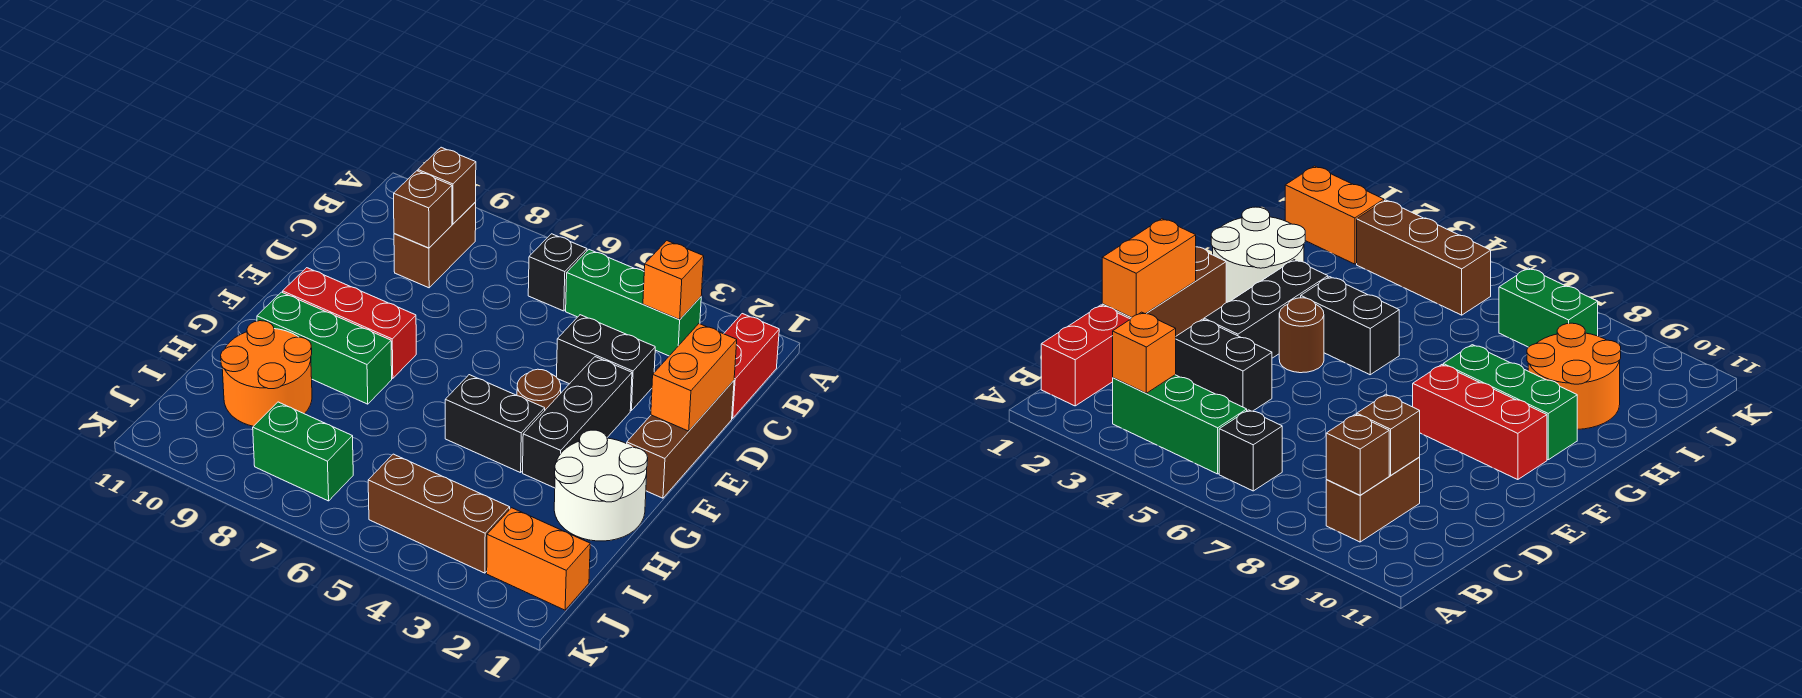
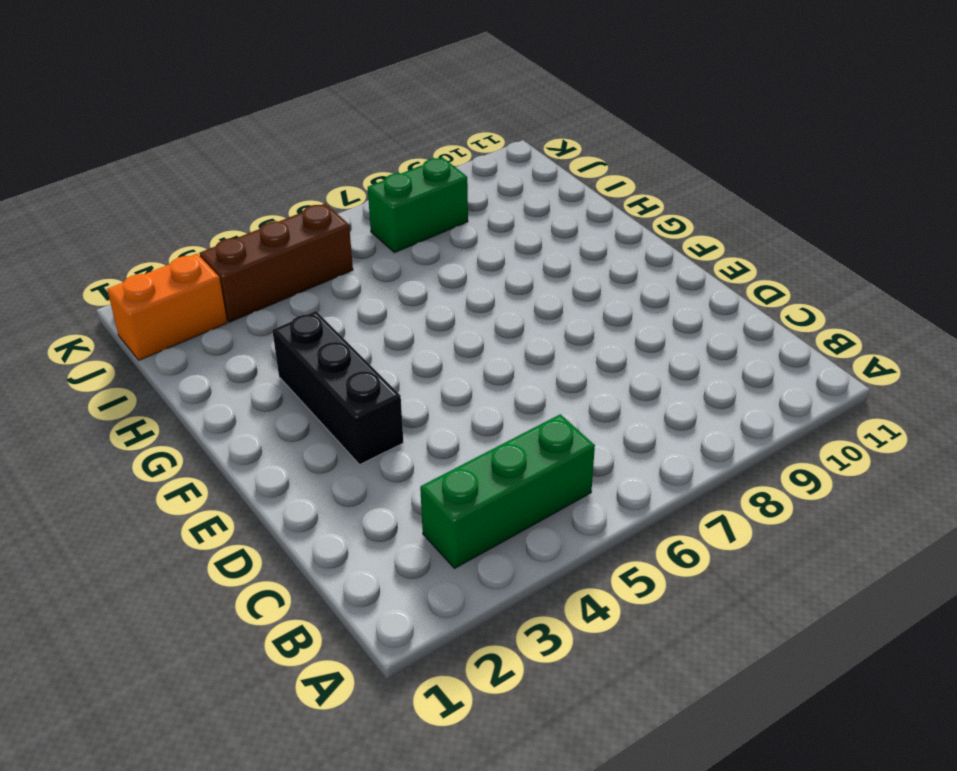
none -> red brick B1:C1 level 1
none -> black brick B6 level 1
none -> brown brick B9:C9 level 1

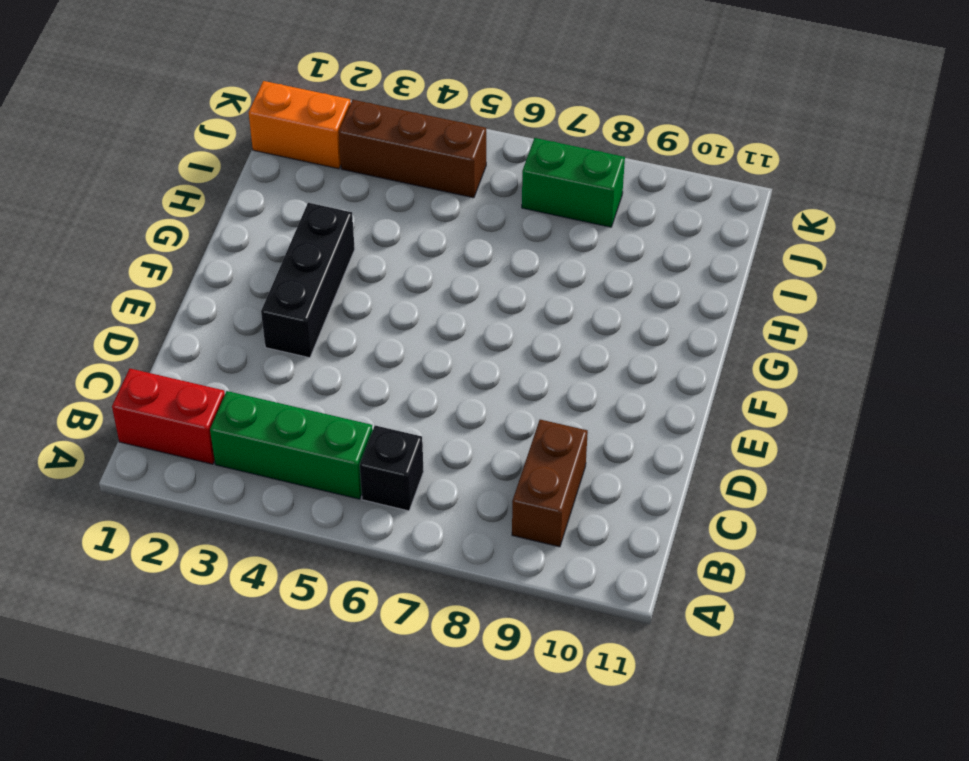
red brick B1:B2 level 1 -> red brick B1:C1 level 1
none -> brown brick D1:F1 level 1
none -> black brick D3:D4 level 1
none -> brown round brick F4 level 1

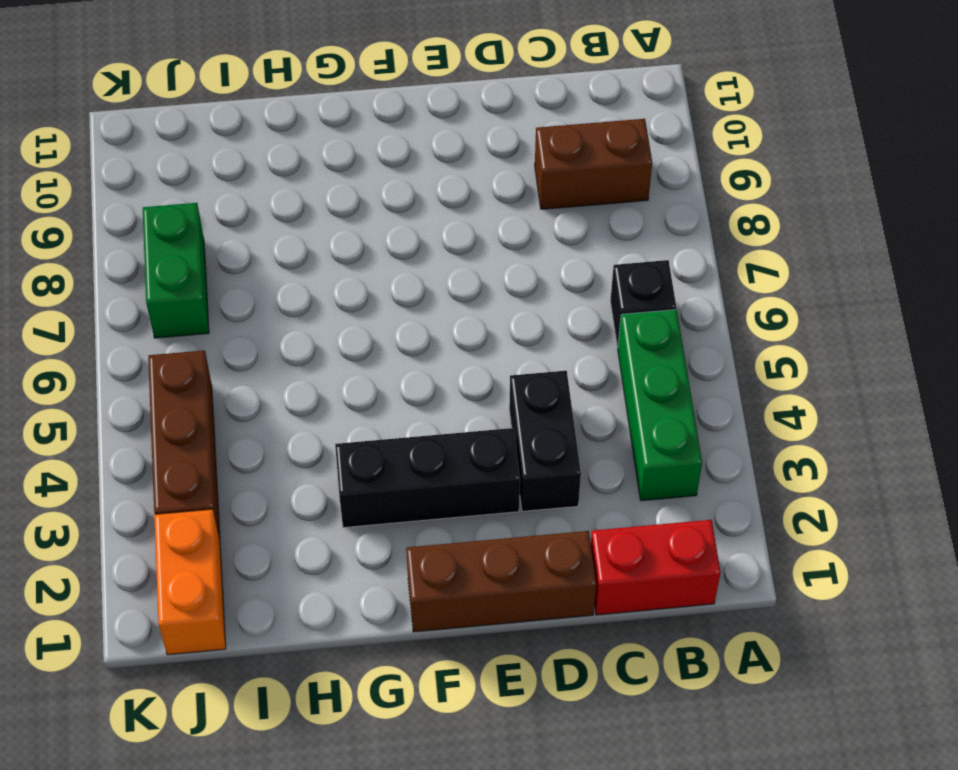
none -> brown round brick F4 level 1
none -> red brick F8:F10 level 1
none -> white round brick G1:H2 level 1

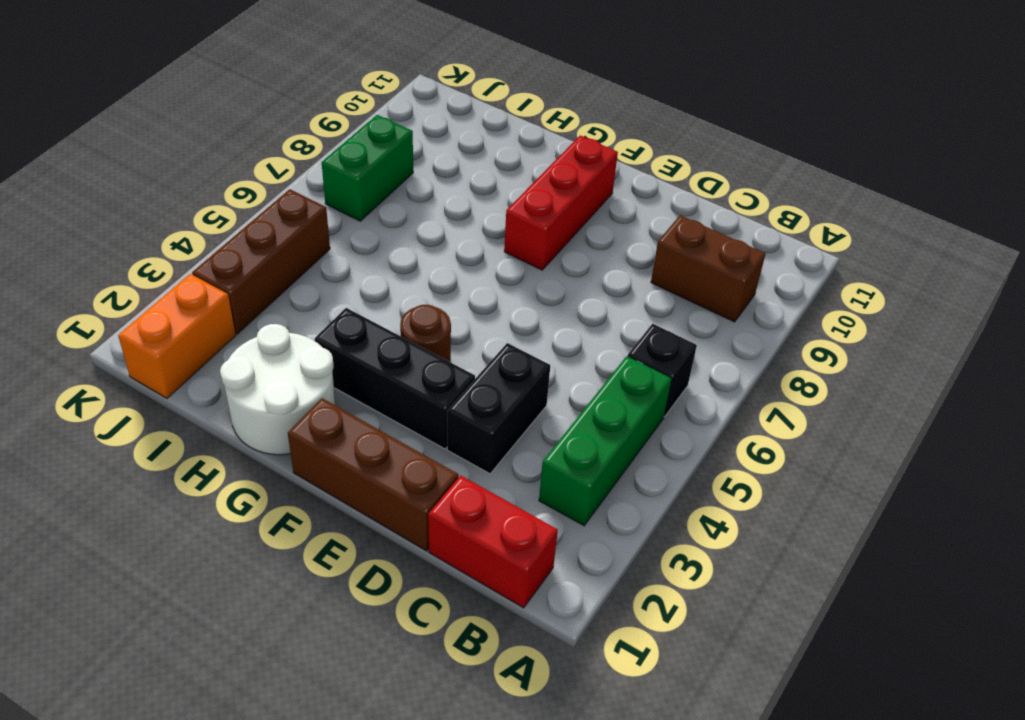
none -> black brick G4:G5 level 1
none -> green brick G8:G10 level 1
none -> orange round brick H9:I10 level 1

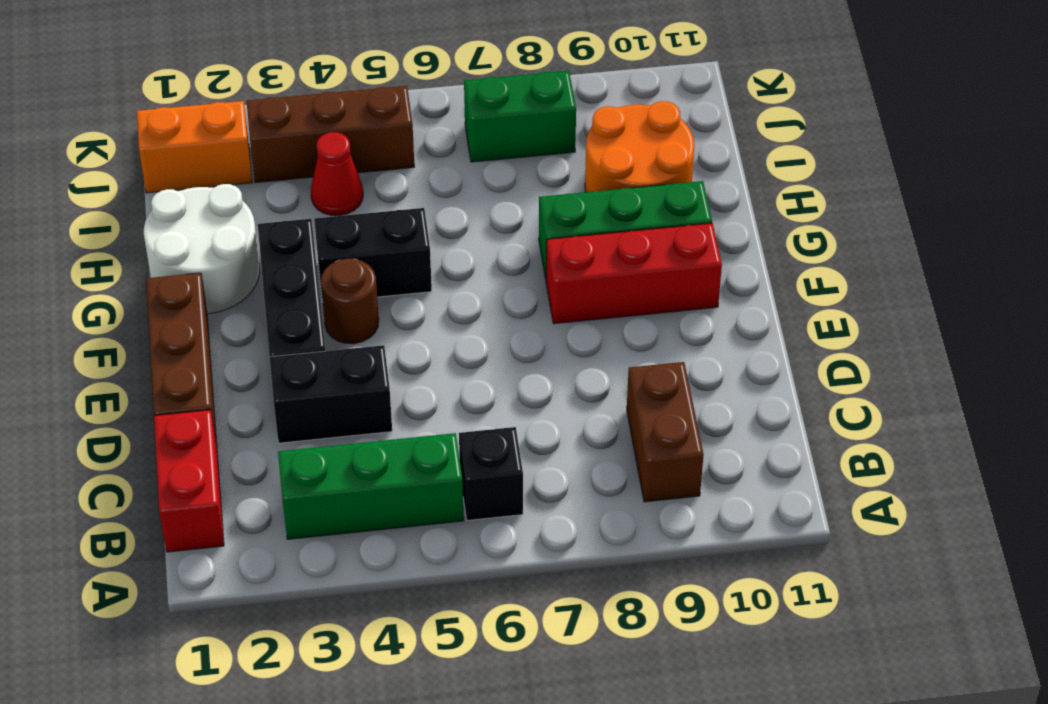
red cone I4 level 1 -> none
none -> orange brick B3 level 2
none -> brown brick B9 level 2
none -> brown brick C9 level 2

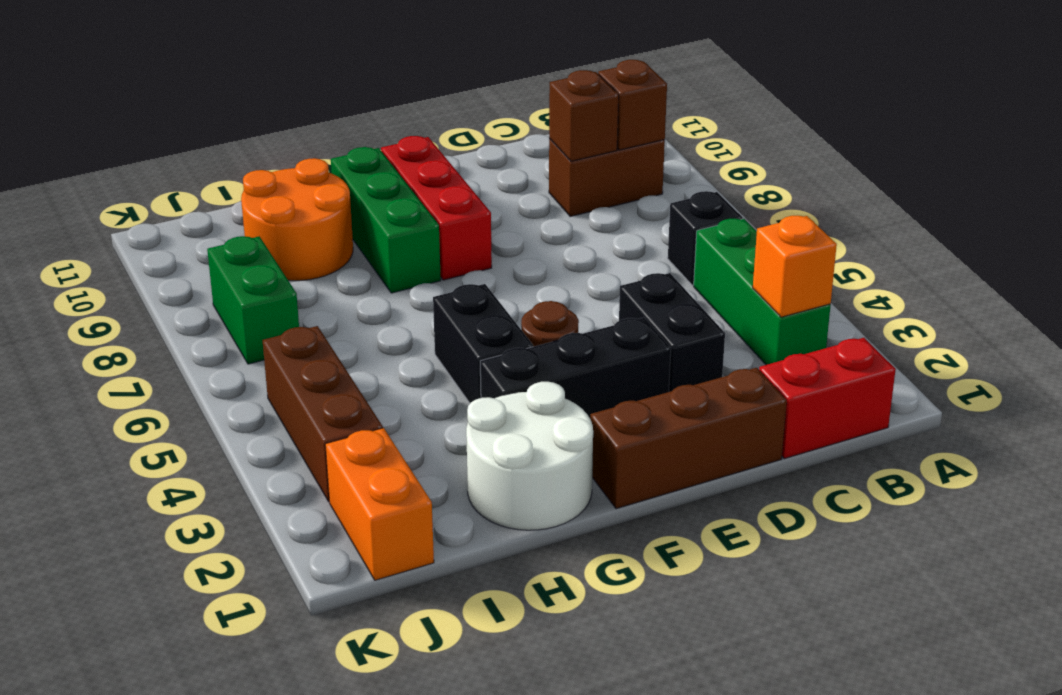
none -> orange brick D1:E1 level 2

